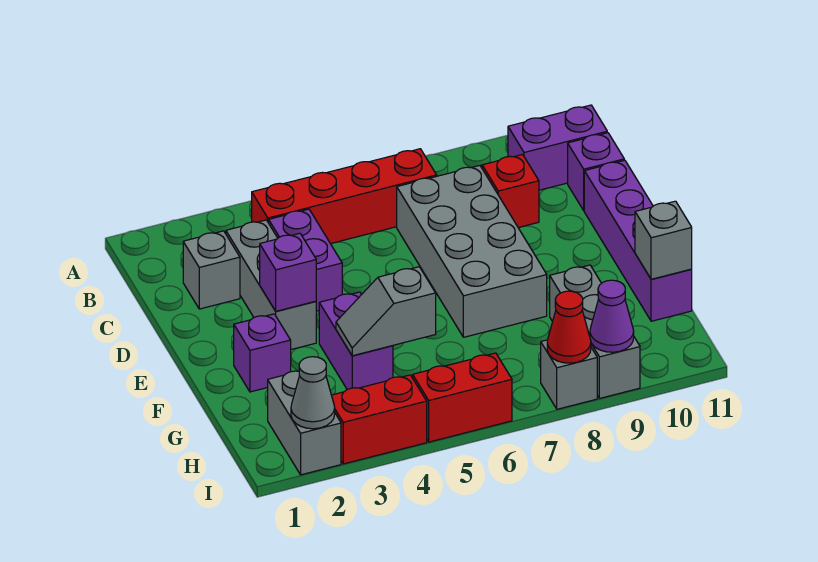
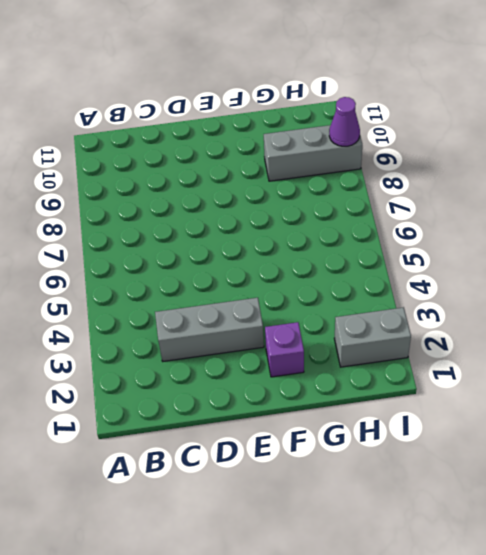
none -> red brick B4:B7 level 1
none -> purple brick B10:B11 level 1
none -> grey brick C2 level 1

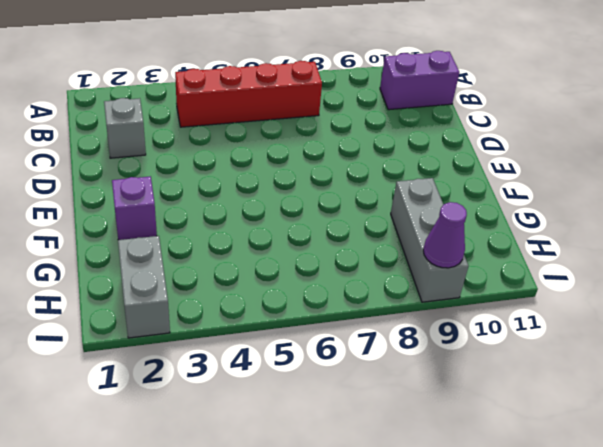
none -> grey brick C3:E3 level 1
none -> purple brick C4:D4 level 1
none -> grey brick C7:F8 level 1

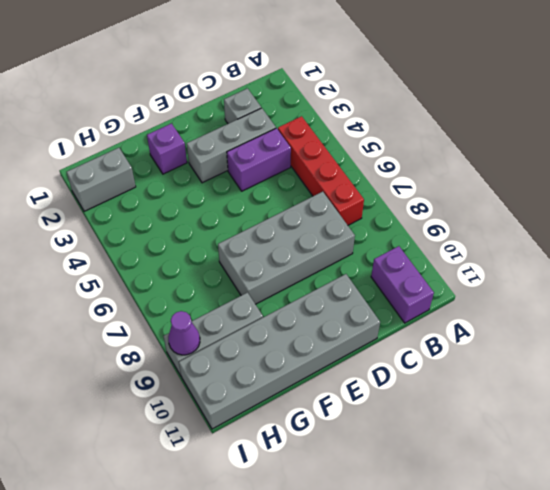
grey brick D10:I11 level 1 -> purple brick D11:G11 level 1
none -> red brick C9 level 1
none -> purple brick C11 level 1
none -> purple brick F4:G4 level 1

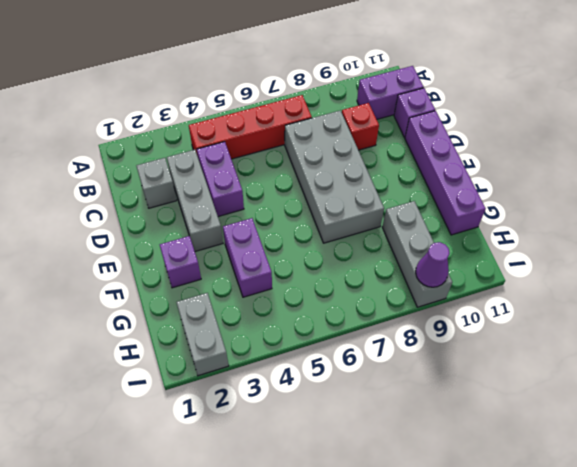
none -> red brick I3:I4 level 1
none -> red brick I5:I6 level 1
none -> grey brick I8 level 1

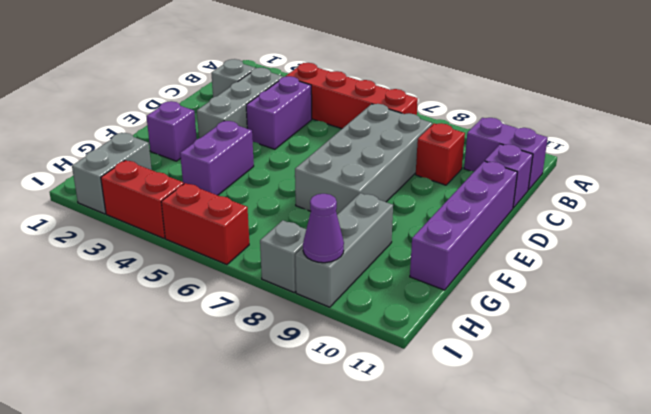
none -> purple brick E3 level 2
none -> grey slope G4:G5 level 2 top 5
none -> grey brick G11 level 2

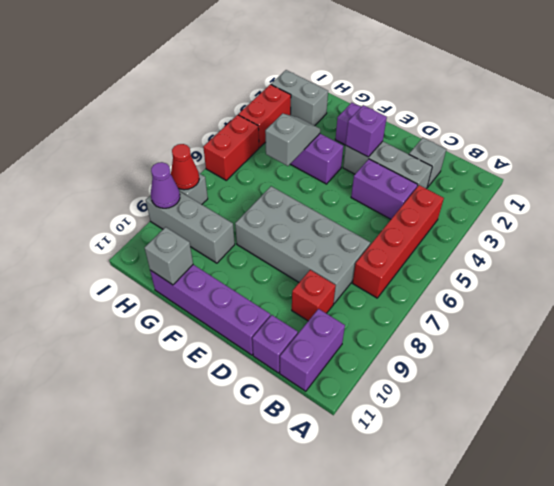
none -> grey cone I2 level 2

